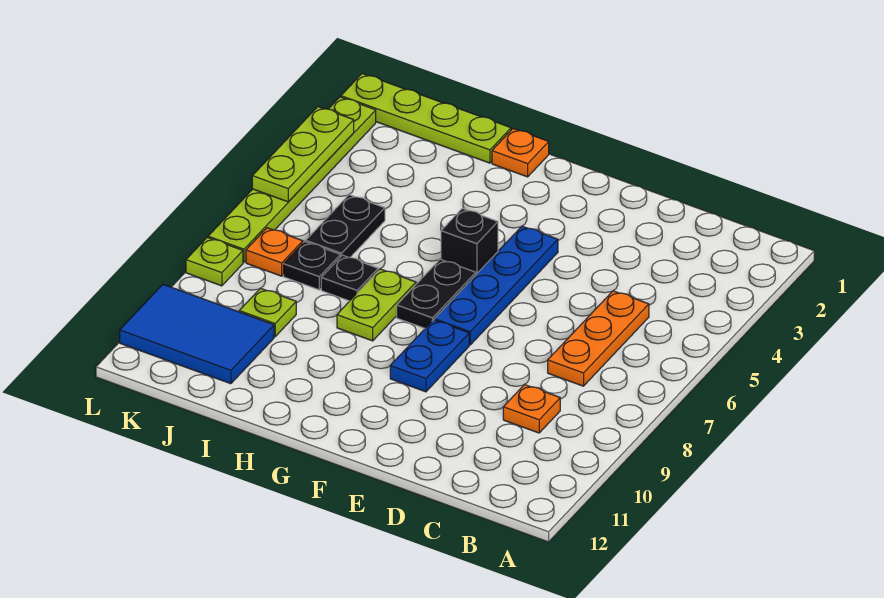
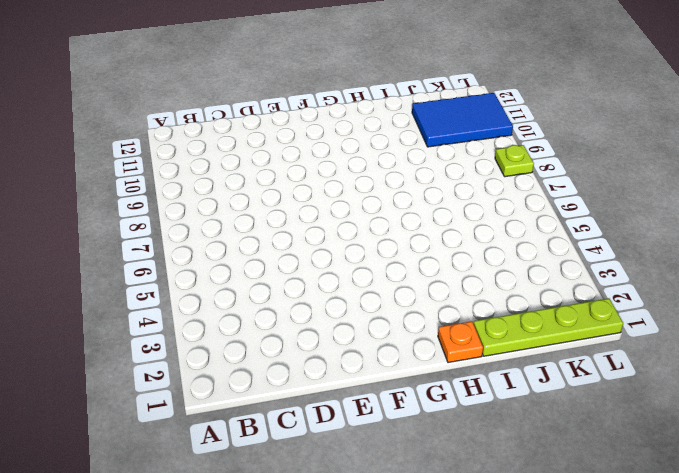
none -> orange plate C5:C7 level 1
none -> orange plate C9 level 1
none -> blue plate F4:F7 level 1

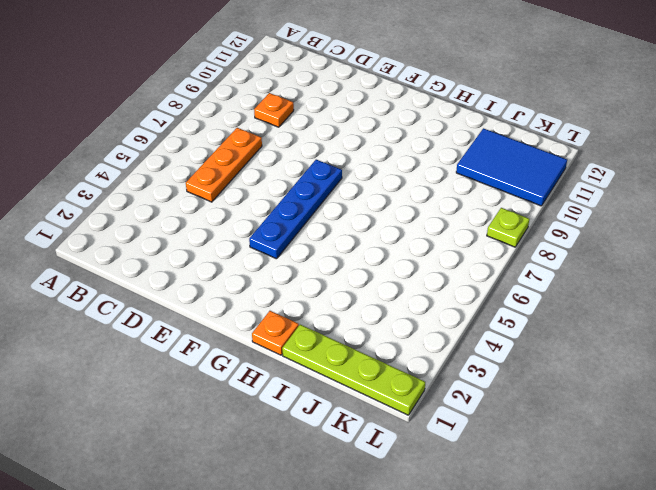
none -> blue plate F8:F9 level 1
none -> black brick G5 level 1
none -> black plate G6:G7 level 1

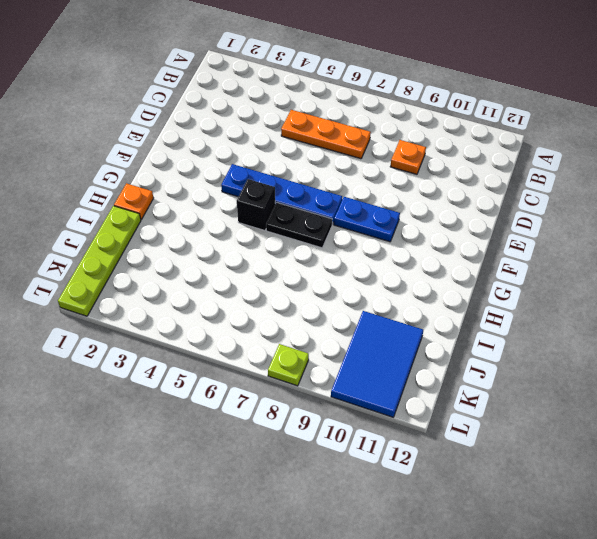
none -> lime plate H7:H8 level 1
none -> black plate I7 level 1
none -> black plate J5:J6 level 1

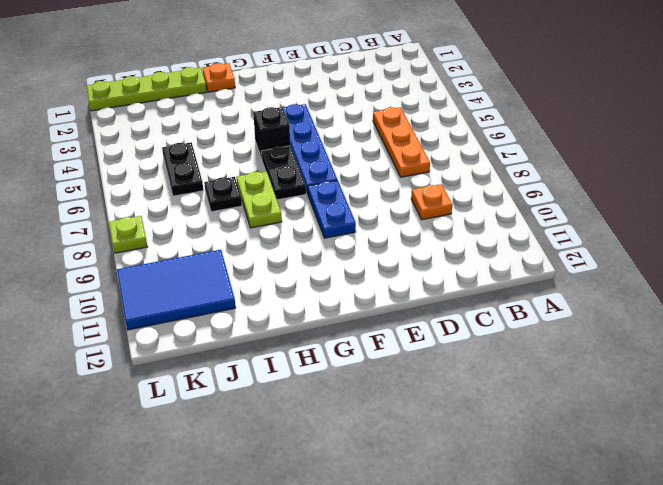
none -> black plate J7 level 1
none -> lime plate J9 level 1
none -> orange plate K7 level 1

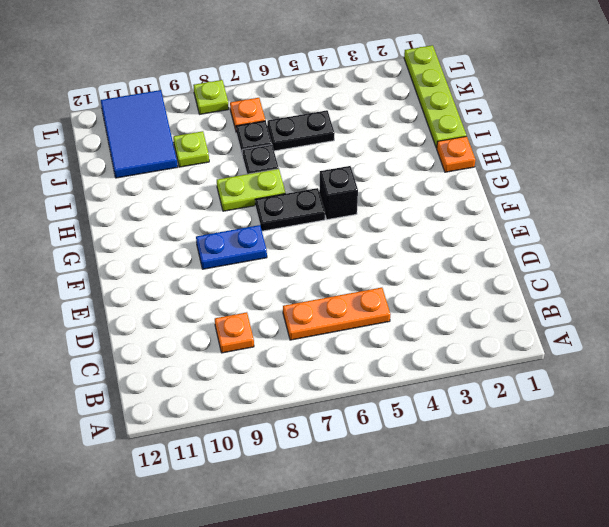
none -> blue plate F4:F7 level 1
none -> lime plate L2:L7 level 1
none -> lime plate L3:L5 level 2

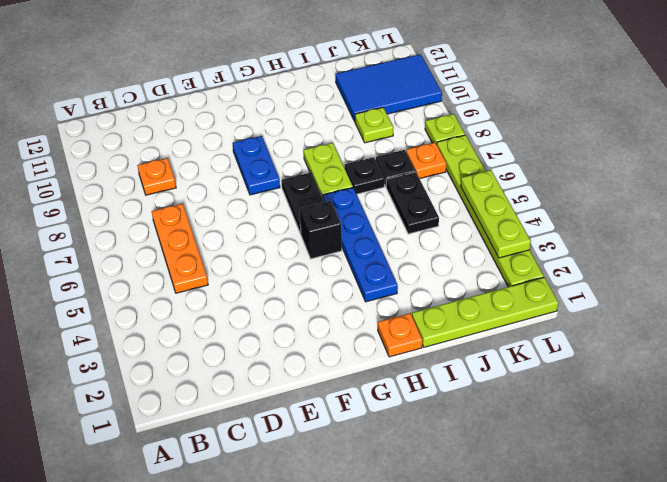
blue plate H3:H6 level 1 -> blue plate F4:F7 level 1

